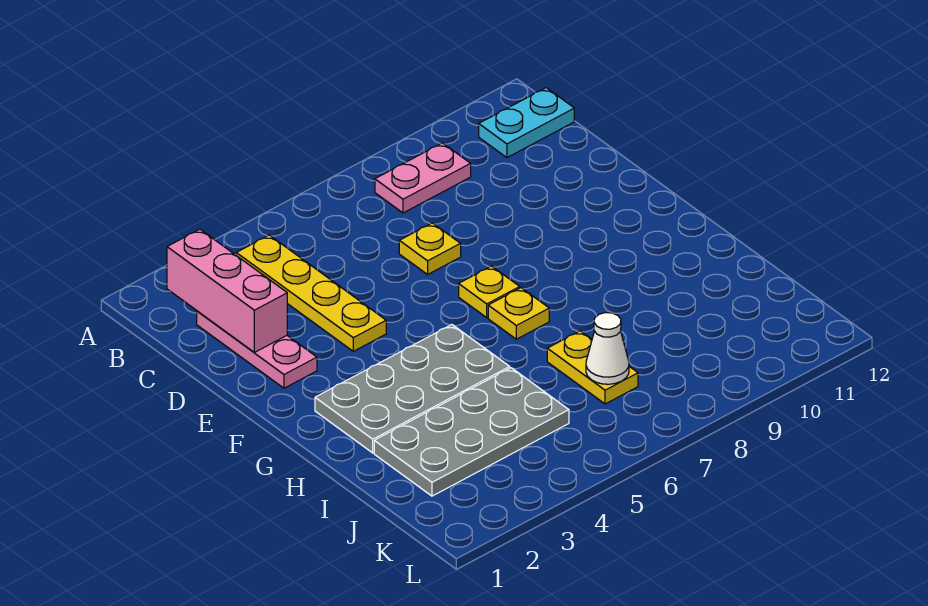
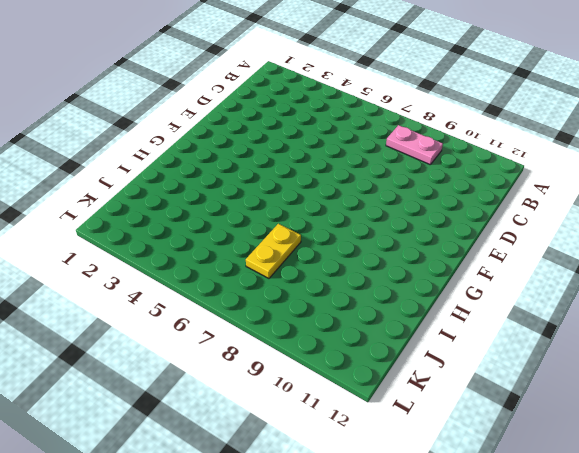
none -> yellow plate B4:E4 level 1
none -> cyan plate B11:B12 level 1
none -> pink plate C2:E2 level 1

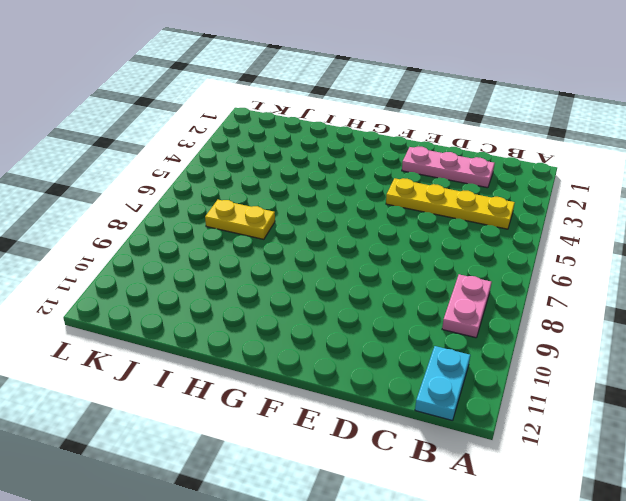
none -> yellow plate D7 level 1
none -> yellow plate F7 level 1
none -> grey plate G2:H5 level 1

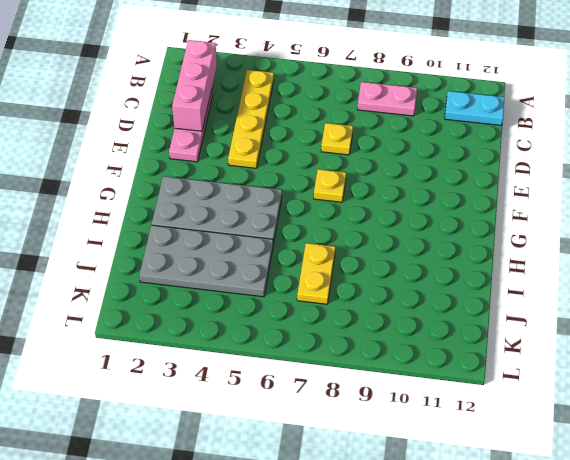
none -> yellow plate G7 level 1
none -> white cone J7 level 2

